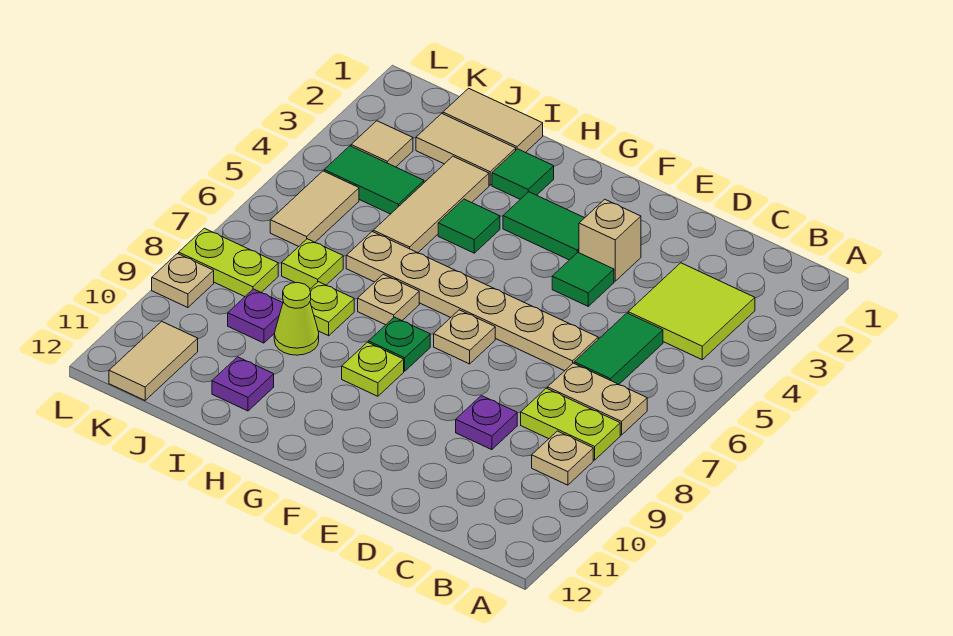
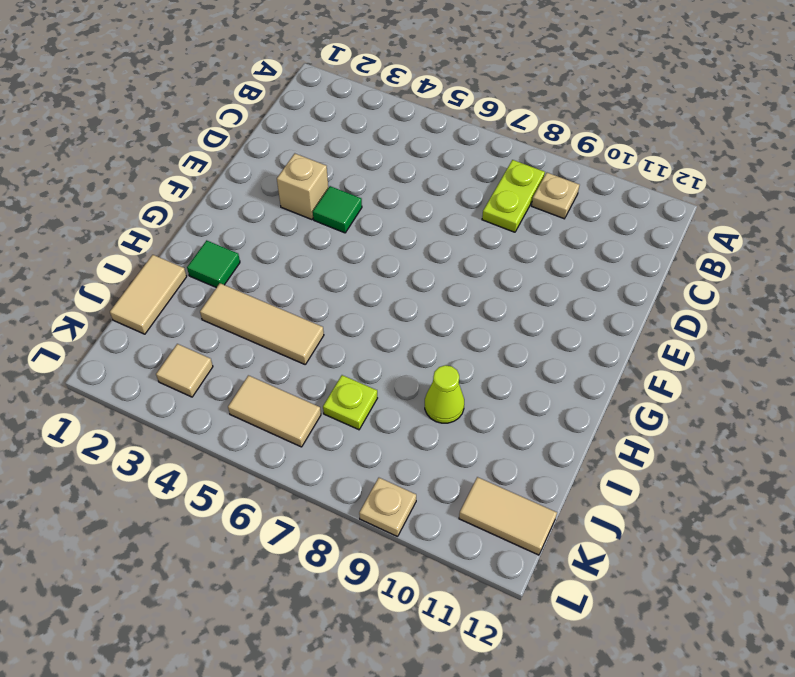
none -> lime tile B3:C4 level 1
none -> tan plate B7:C7 level 1
none -> green tile C5:C6 level 1
none -> tan plate D6:I6 level 1

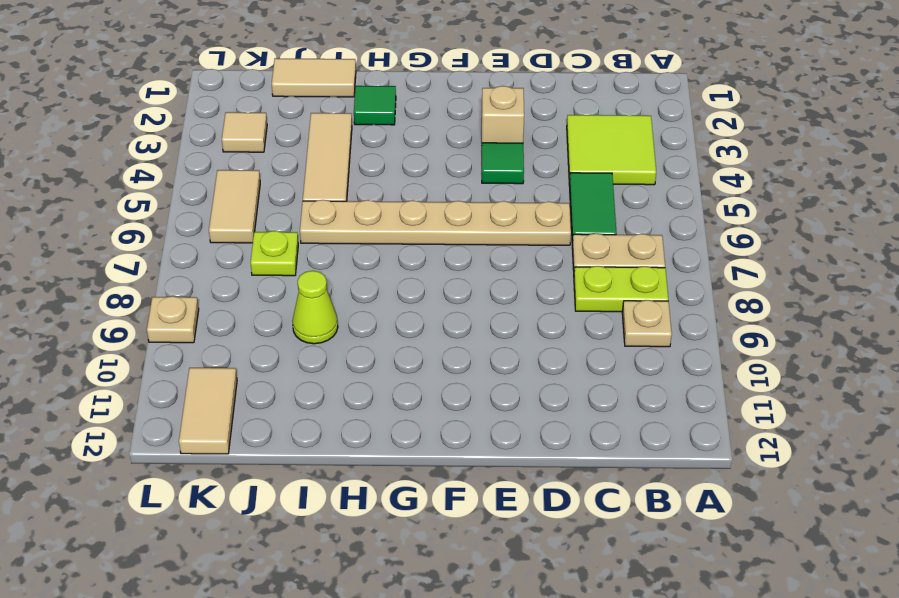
none -> purple plate D9 level 1
none -> green tile F3:G3 level 1
none -> tan plate F7 level 1
none -> green plate G8 level 1

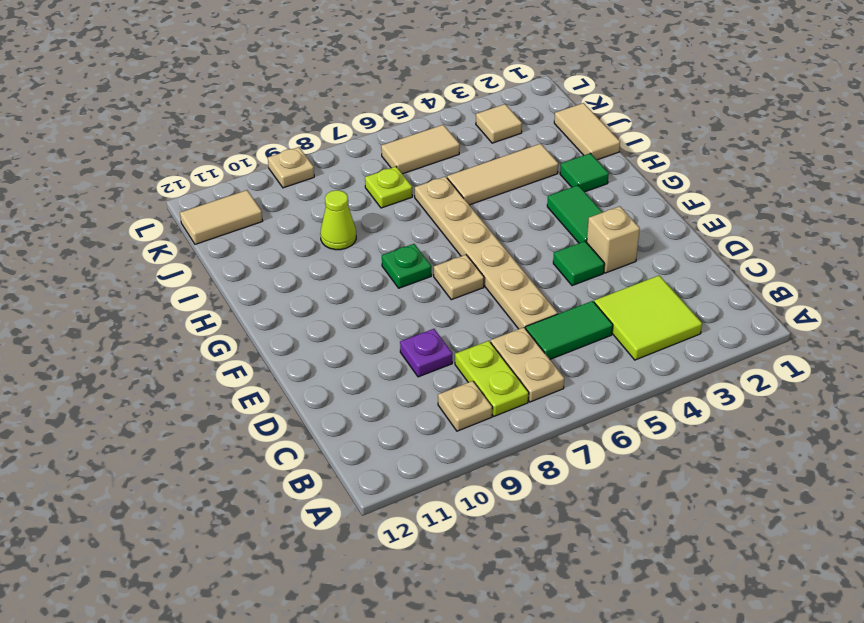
none -> lime plate G9 level 1
none -> green tile H4 level 1
none -> tan plate H7 level 1
none -> tan tile I2:J2 level 1

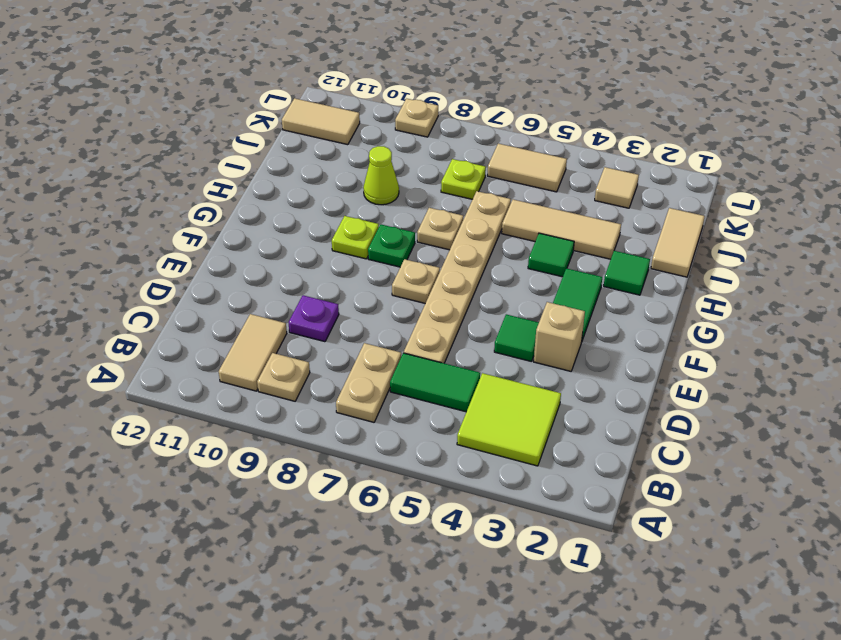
tan tile B10:C10 level 1 -> tan tile I2:J2 level 1
none -> lime plate B8:C8 level 1
none -> lime plate I8 level 1
none -> purple plate I11 level 1
none -> green tile J4:K4 level 1

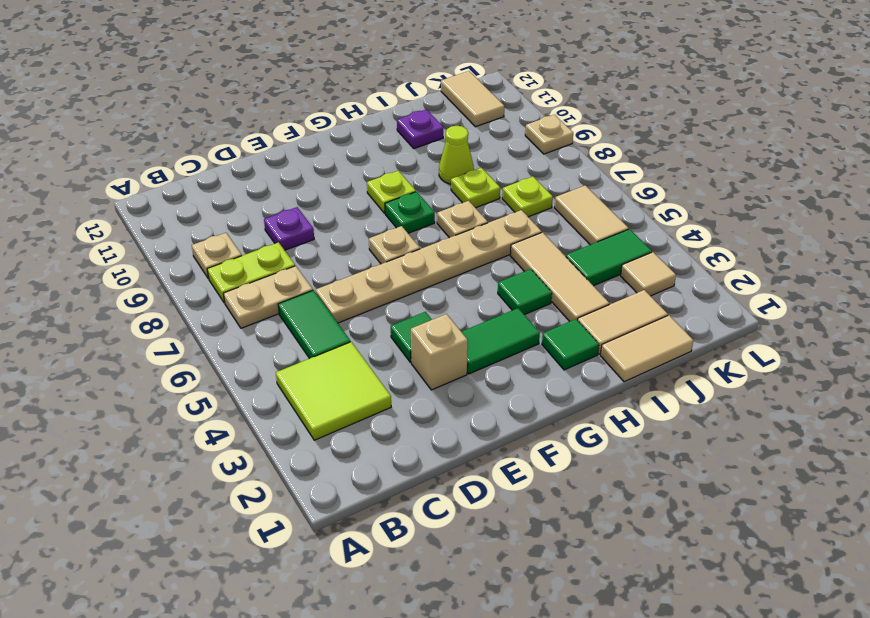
none -> purple plate J9 level 1
none -> lime plate K8:L8 level 1

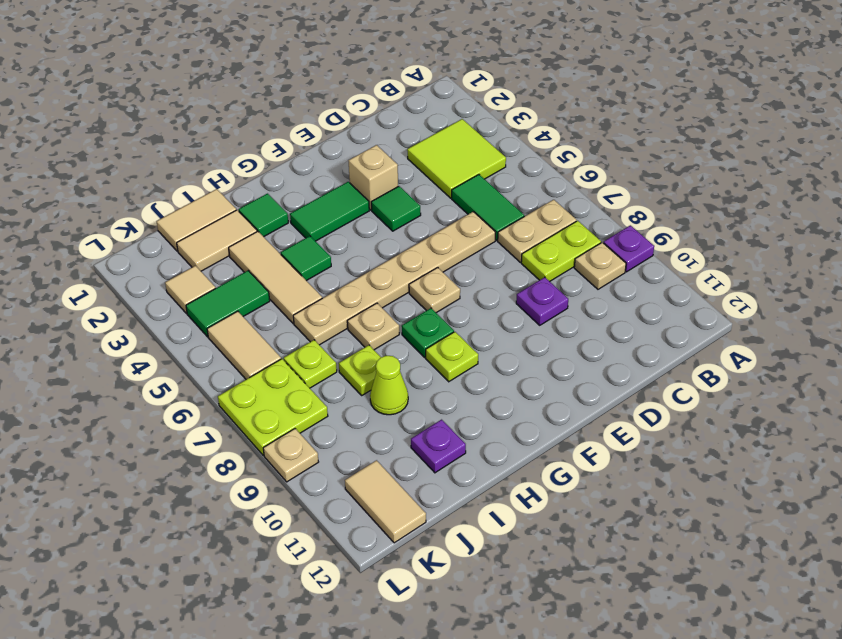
purple plate A9 level 1 -> purple plate J9 level 1
lime plate K7:L8 level 1 -> lime plate K8:L8 level 1

